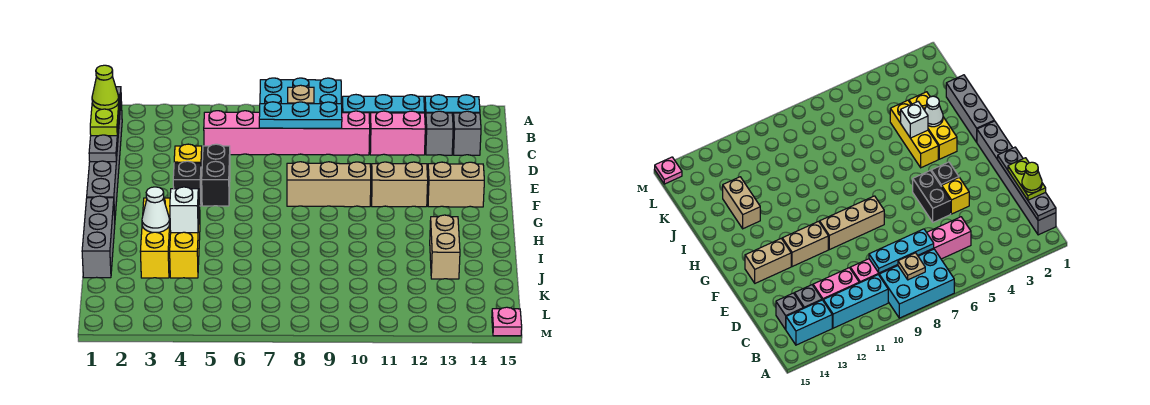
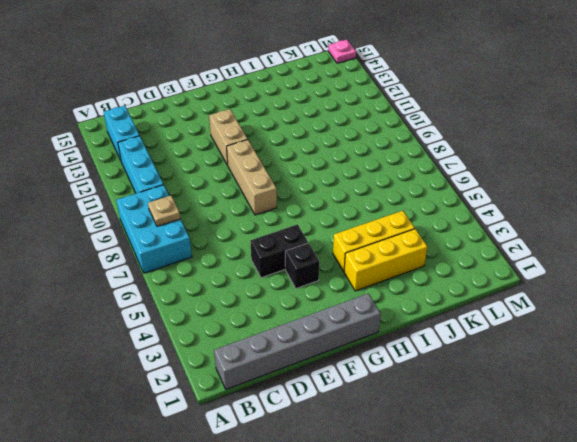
none -> pink brick C5:C10 level 1
none -> pink brick C11:C12 level 1
none -> grey brick C13 level 1

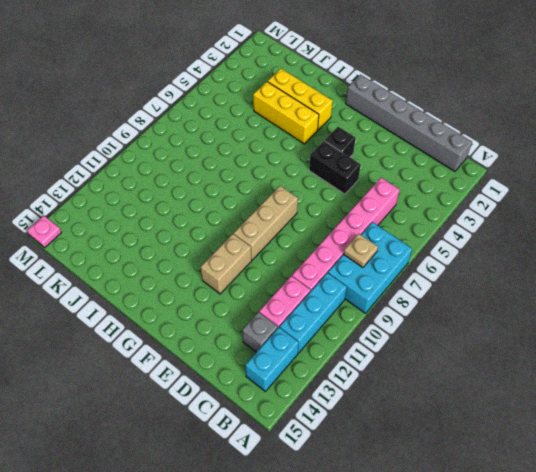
none -> grey brick C14 level 1
none -> yellow brick E4 level 1
none -> tan brick F13:F14 level 1

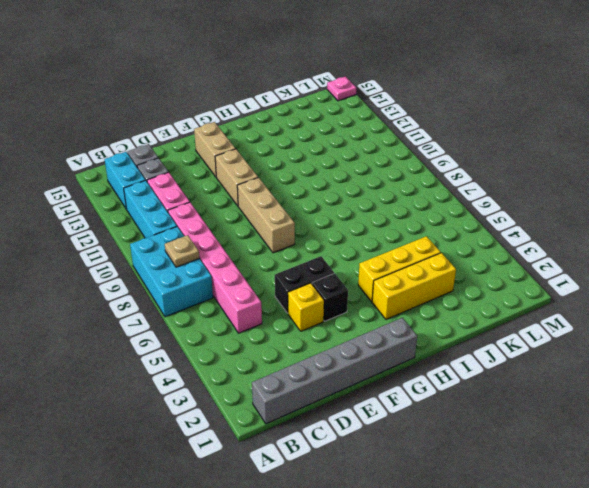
none -> grey brick H1:J1 level 1
none -> tan brick I13:J13 level 1
none -> grey plate B1:E1 level 2

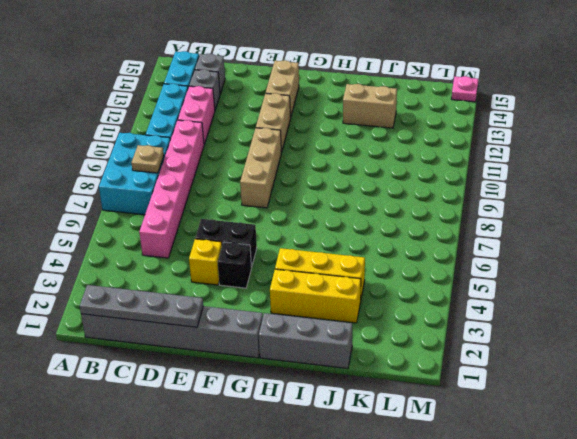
none -> cyan plate C7:C9 level 2
none -> white cone I3 level 2
none -> white brick I4 level 2

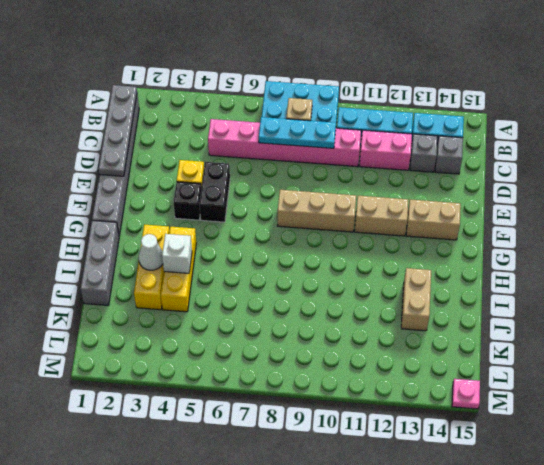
none -> lime plate C1:D1 level 3
none -> lime cone C1 level 4

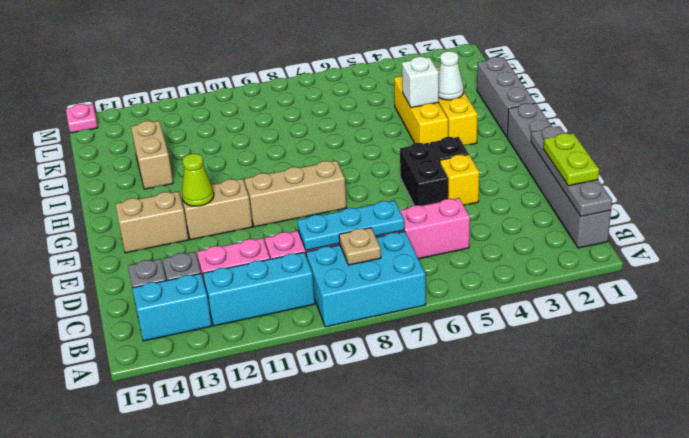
lime cone F12 level 2 -> lime cone C1 level 4

